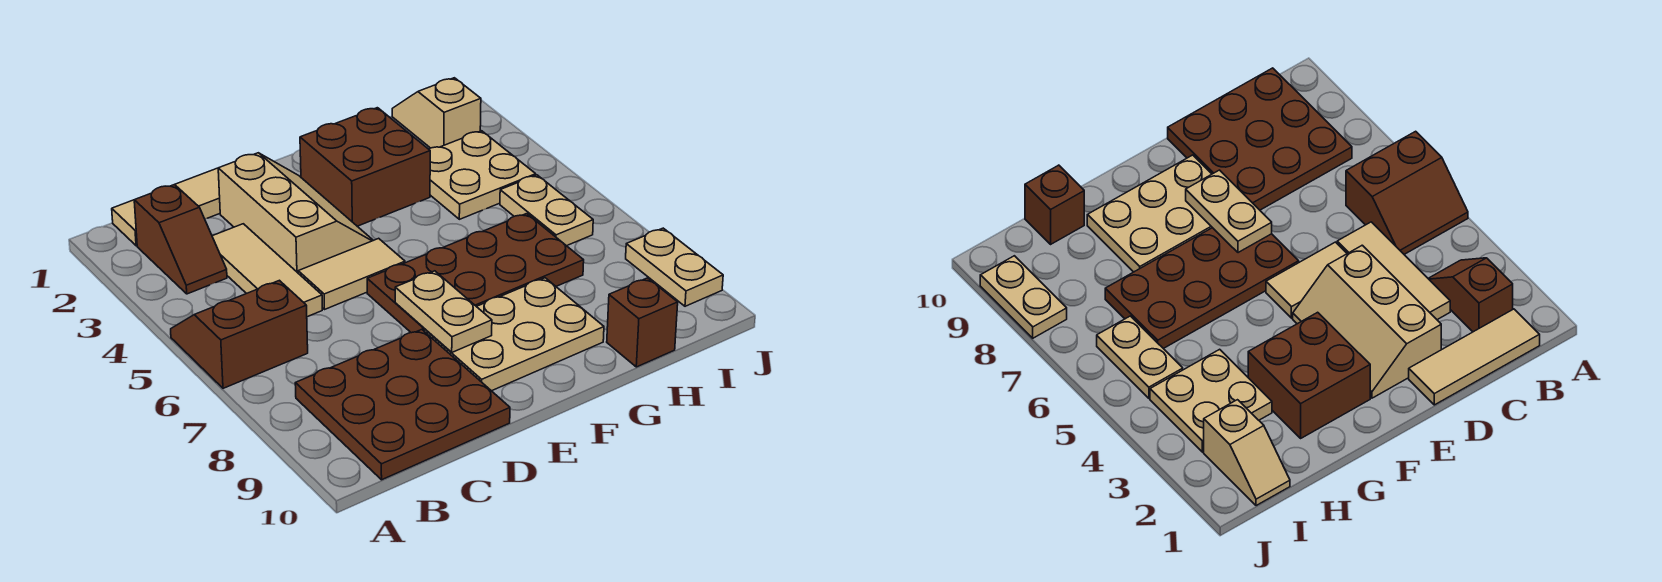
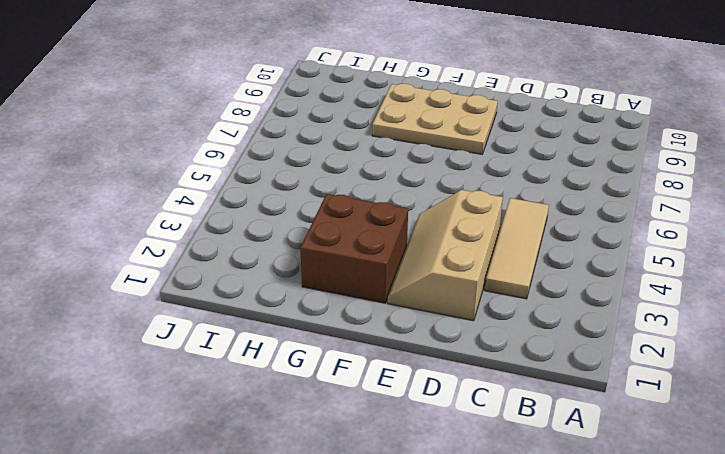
none -> brown slope A5:B6 level 1 top 6
none -> tan tile B1:D1 level 1
none -> brown slope B2:B3 level 1 top 2

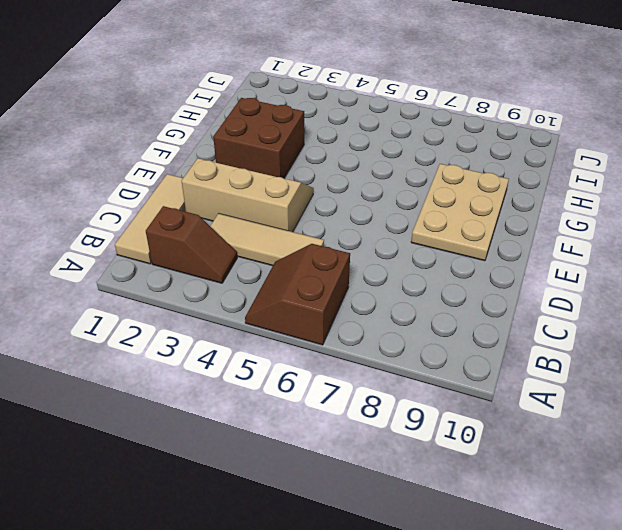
none -> brown plate B8:D10 level 1
none -> tan tile D5:E5 level 1
none -> brown plate E6:H7 level 1

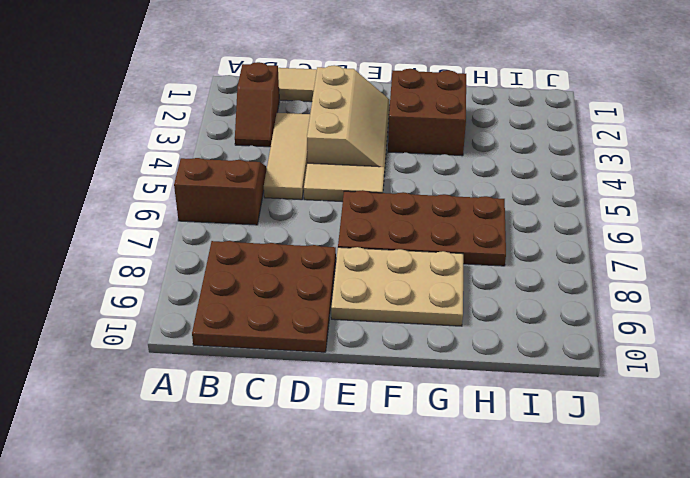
none -> tan plate H3:I4 level 1
none -> brown brick H10 level 1
none -> tan slope I1:I2 level 1 top 2

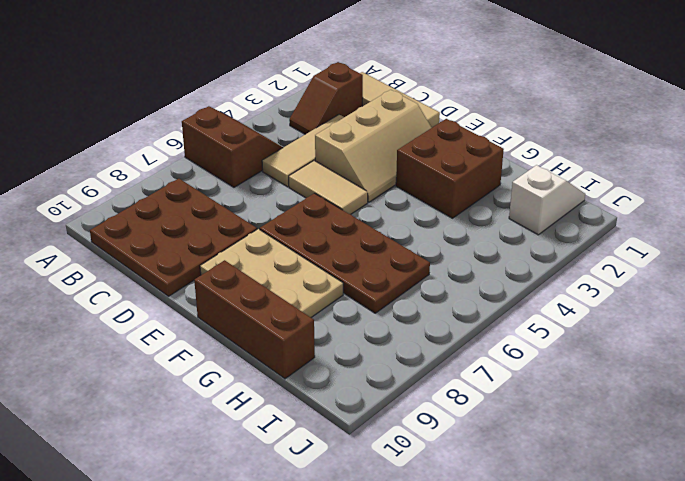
brown brick F10:H10 level 1 -> brown brick H10 level 1
white slope I1:I2 level 1 top 2 -> tan slope I1:I2 level 1 top 2
none -> tan plate H3:I4 level 1
none -> tan plate I5:I6 level 1
none -> tan plate J8:J9 level 1

